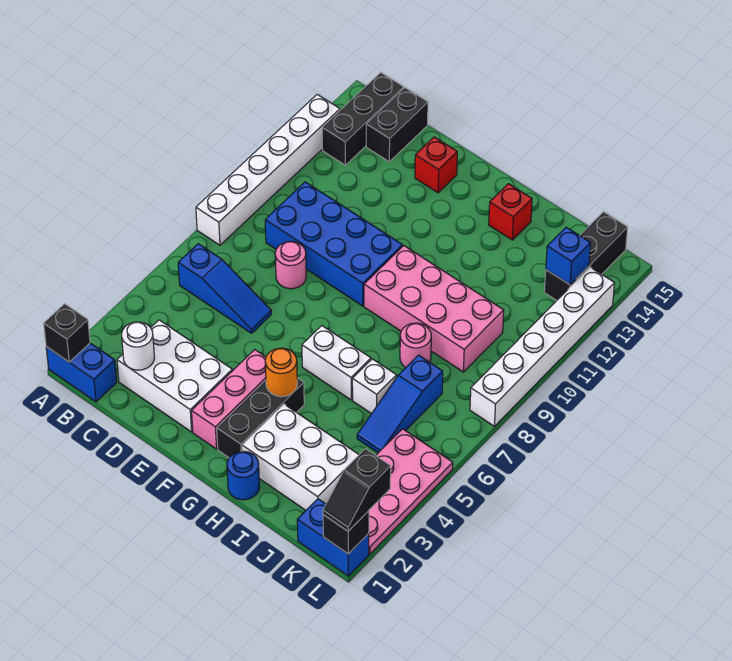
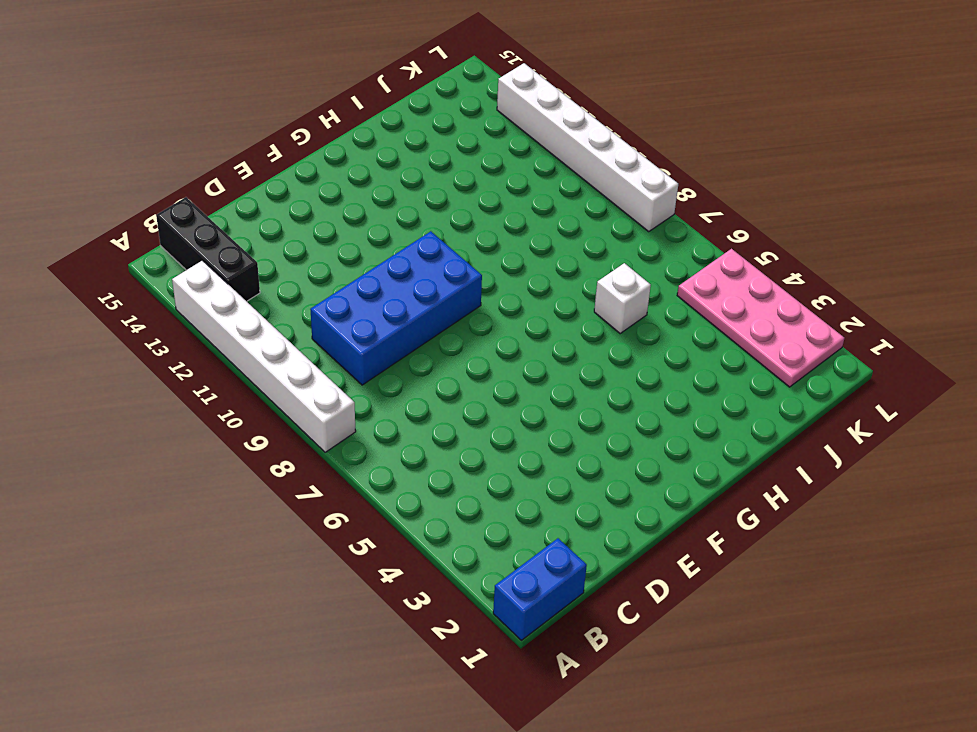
none -> blue slope B6:D6 level 1 top B
none -> white brick C2:E3 level 1
none -> black brick C14:C15 level 1

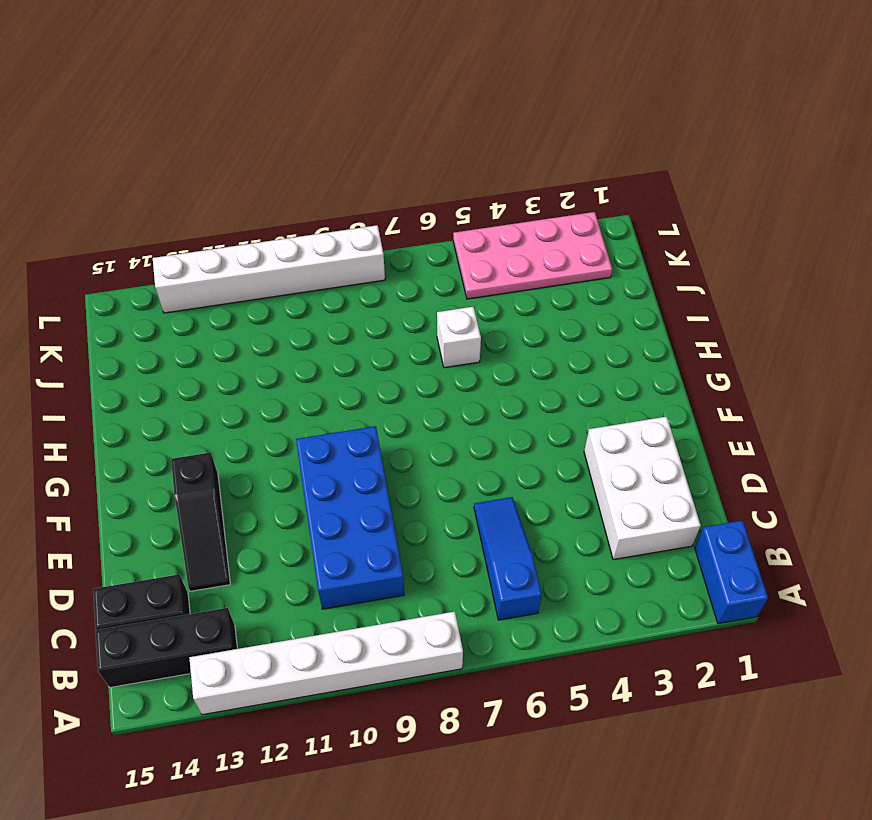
black slope D13:F13 level 1 top F -> none
none -> pink round brick D8 level 1
none -> red brick E14 level 1
none -> pink brick F2:F4 level 1

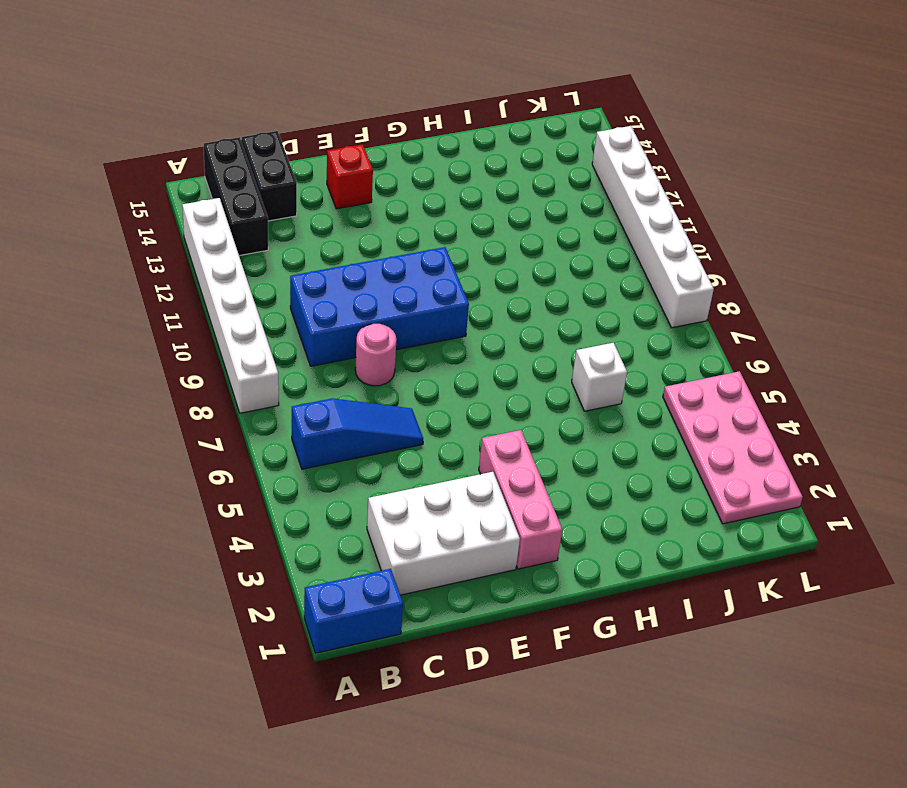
none -> black brick G2:G4 level 1
none -> white brick G6:H6 level 1
none -> pink brick G9:J10 level 1

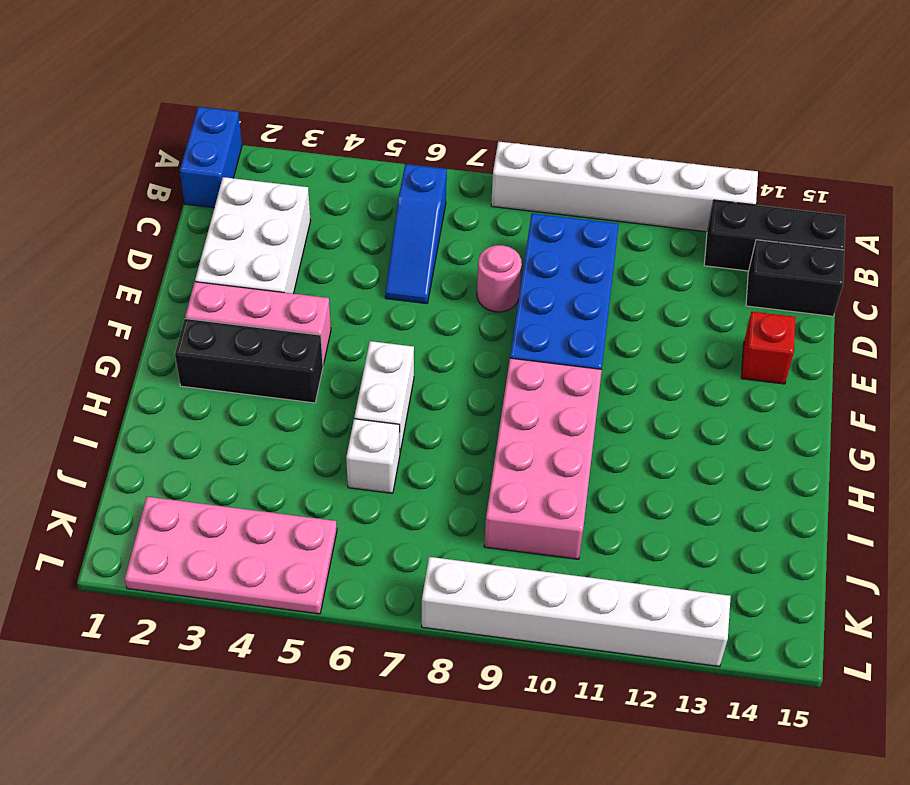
none -> blue round brick H1 level 1
none -> white brick H2:J3 level 1
none -> red brick H14 level 1

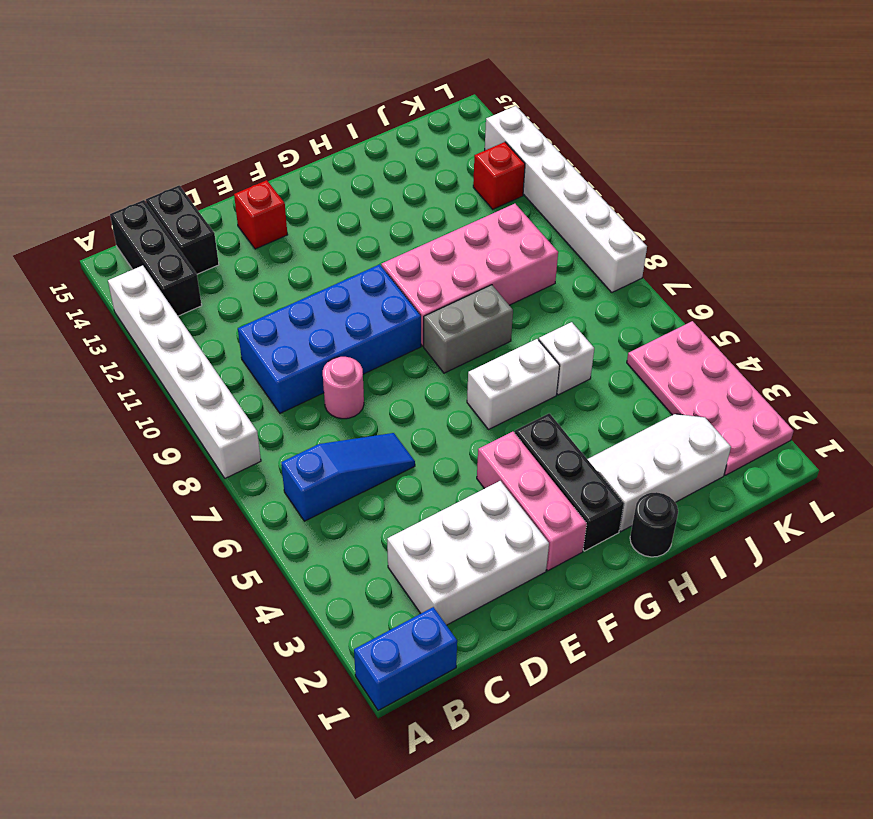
grey brick G8:H8 level 1 -> none
black round brick H1 level 1 -> blue round brick H1 level 1
white slope H2:J3 level 1 top 2 -> white brick H2:J3 level 1
red brick K12 level 1 -> red brick H14 level 1
none -> pink round brick I8 level 1
none -> blue slope J5:J7 level 1 top 7
none -> blue brick K1:L1 level 1

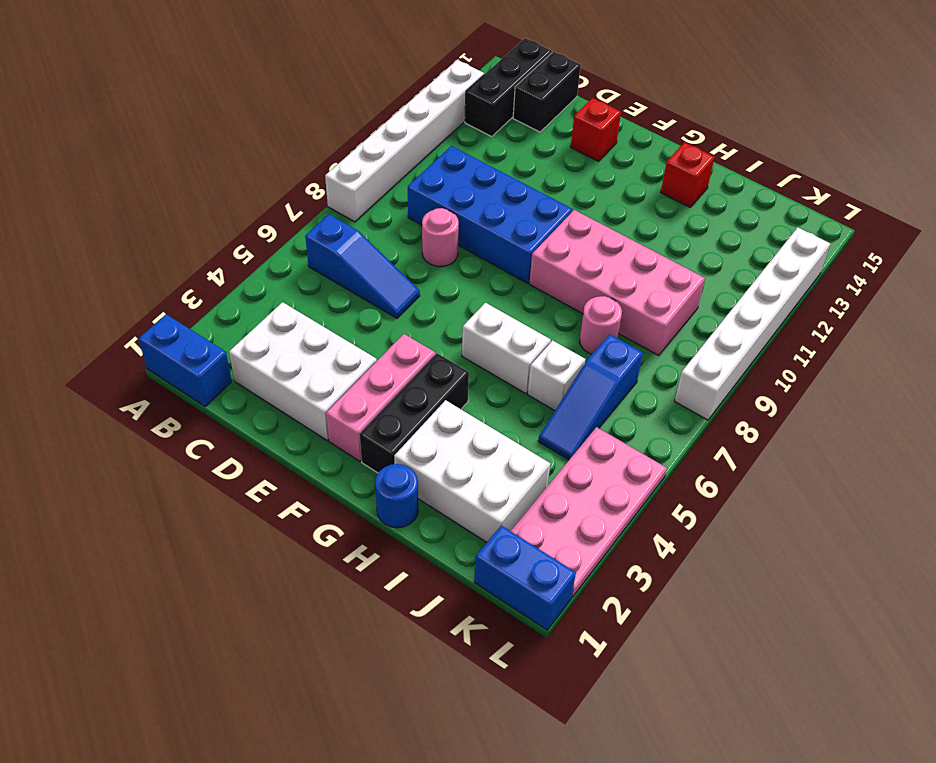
none -> black brick K13:K15 level 1
none -> black brick A1 level 2
none -> white round brick C2 level 2

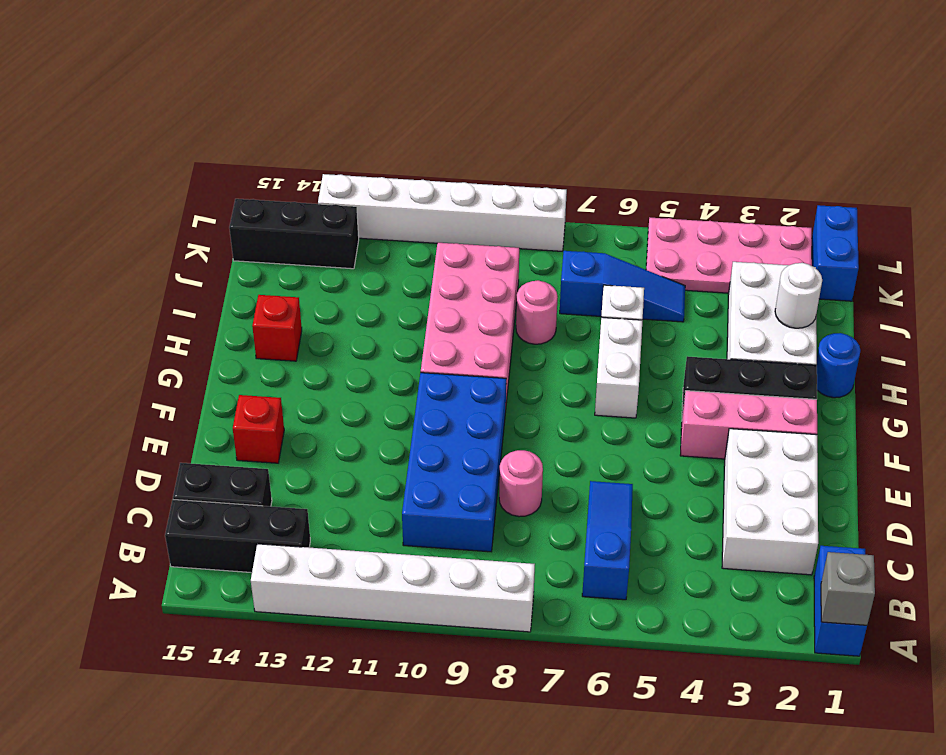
grey brick A1 level 2 -> black brick A1 level 2
white round brick I2 level 2 -> white round brick C2 level 2
none -> orange round brick G4 level 2
none -> blue brick K13 level 2
none -> black brick L1 level 2

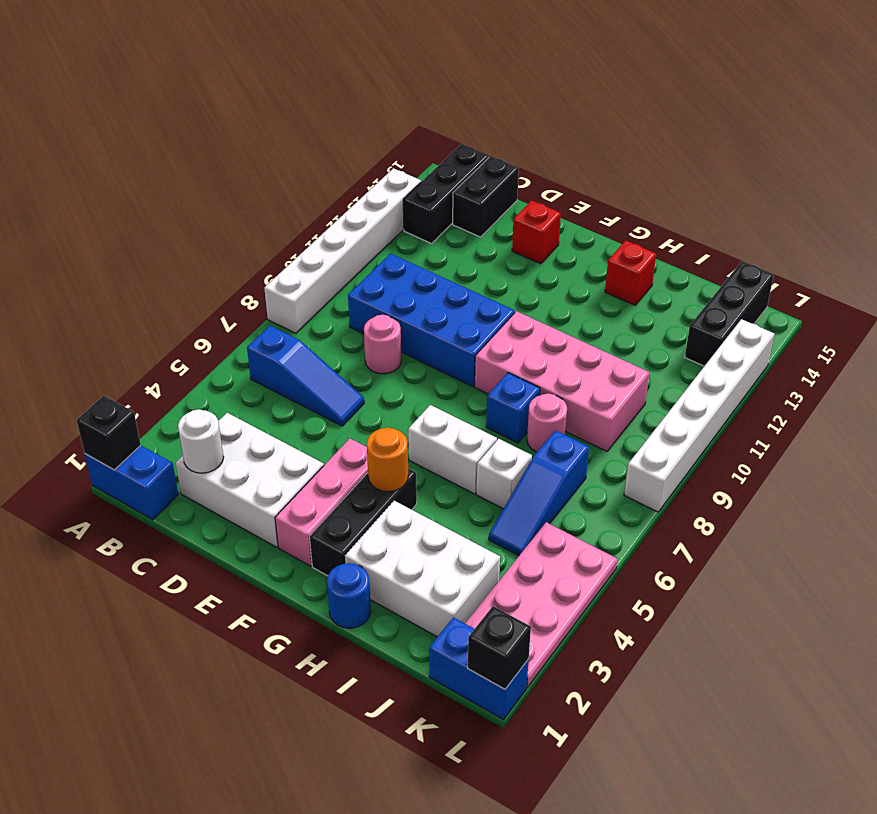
blue brick H8 level 1 -> blue brick K13 level 2
none -> black slope L1:L2 level 3 top 2

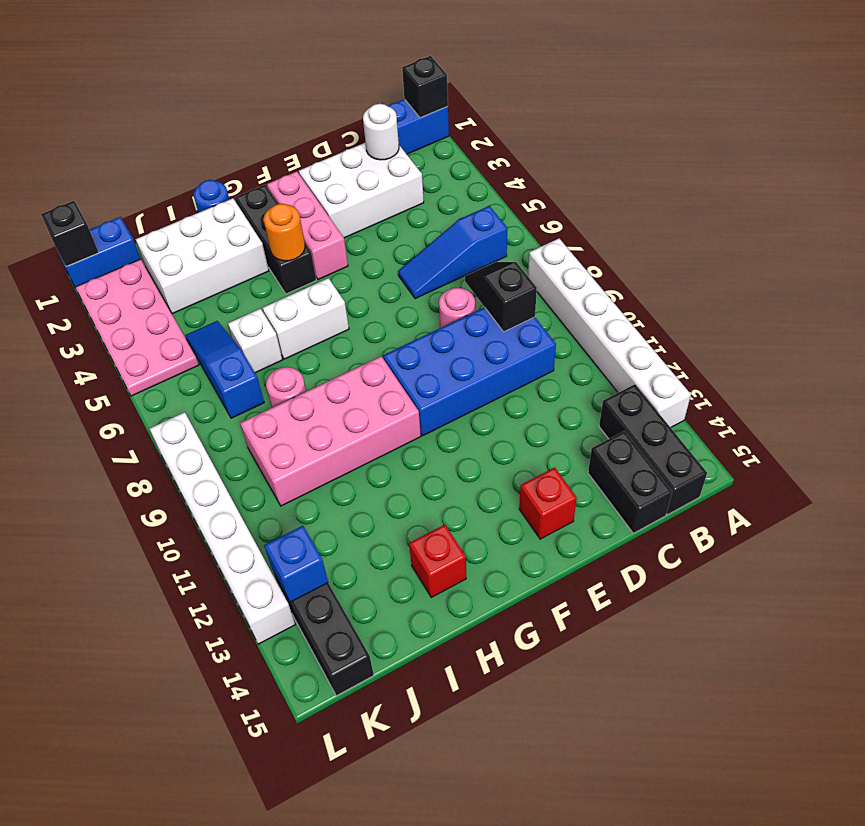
black slope C8:C9 level 2 top 9 -> black slope L1:L2 level 3 top 2

